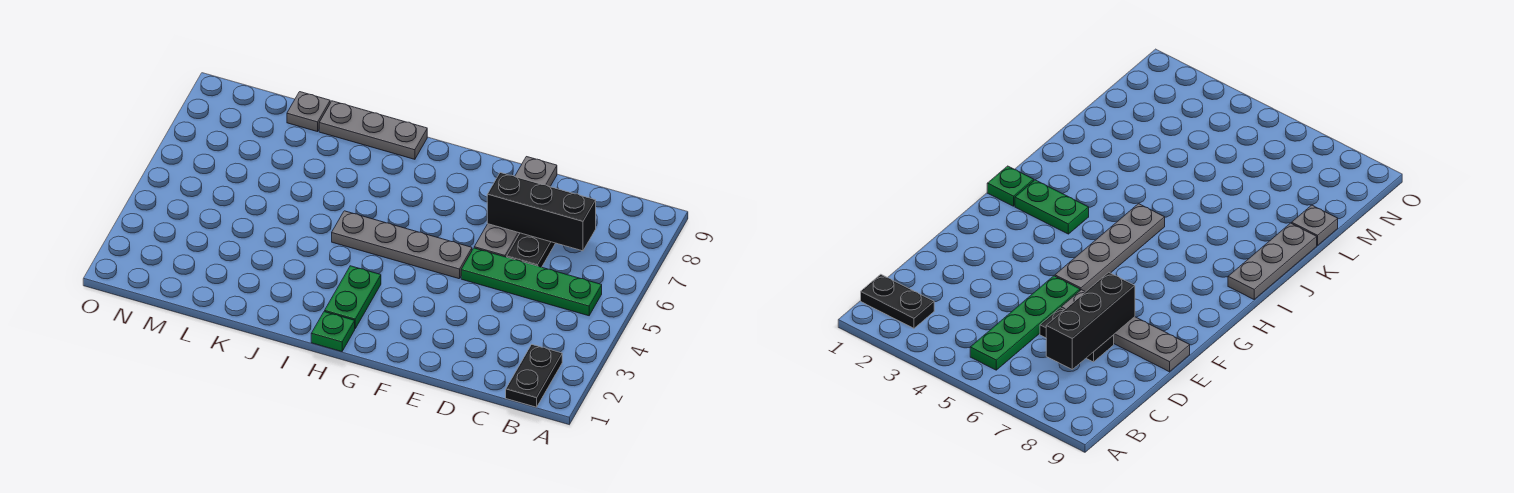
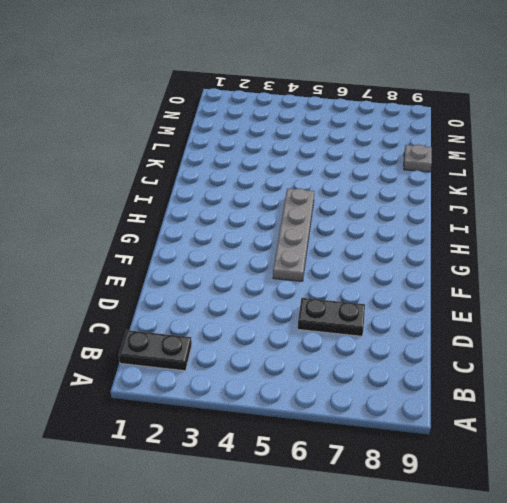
none -> green plate B5:E5 level 1
none -> grey plate E6:E9 level 1

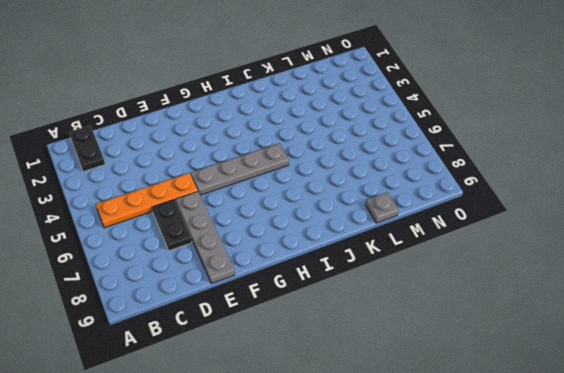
orange plate B5:E5 level 1 -> green plate B5:E5 level 1
none -> green plate H1 level 1
none -> green plate H2:H3 level 1

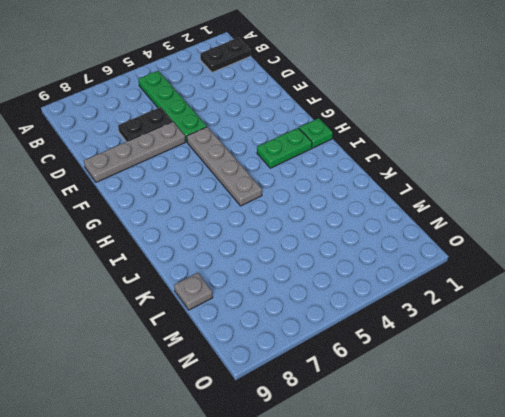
none -> grey plate I9:K9 level 1
none -> black brick C7:E7 level 2

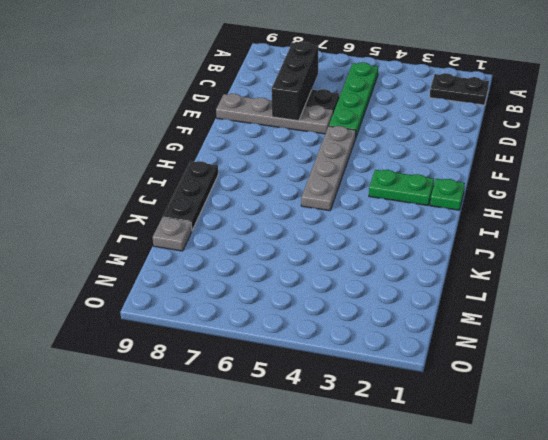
black plate I9:K9 level 1 -> grey plate I9:K9 level 1

